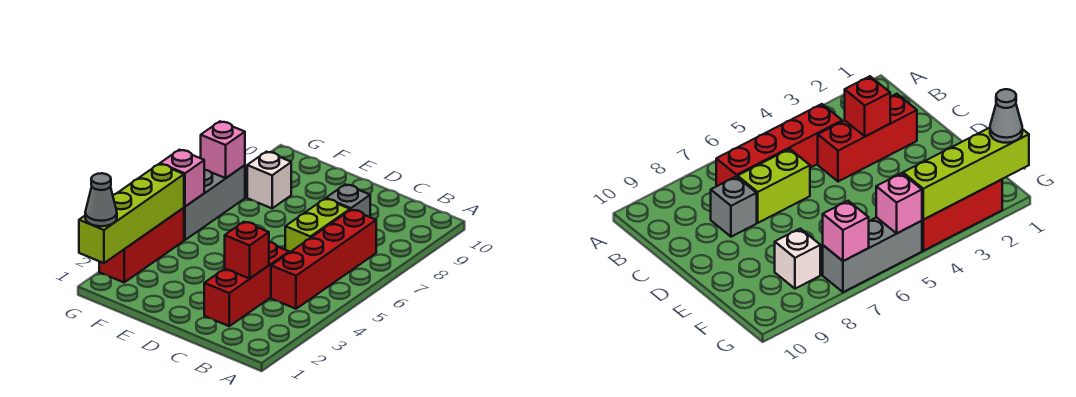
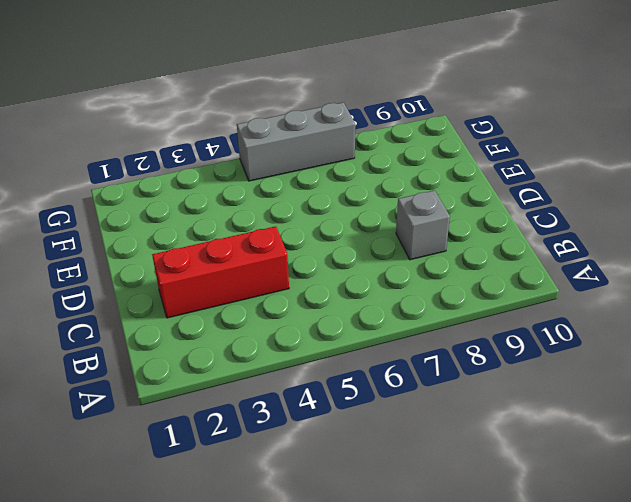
none -> red brick B4:B7 level 1
none -> lime brick C6:C7 level 1
none -> white brick F8 level 1

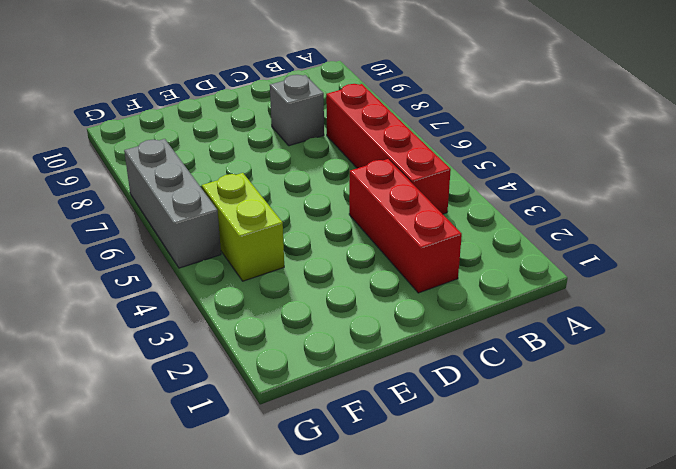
lime brick F4:F5 level 1 -> lime brick C6:C7 level 1
none -> white brick F8 level 1
none -> red brick G2:G4 level 1
none -> red brick C3 level 2

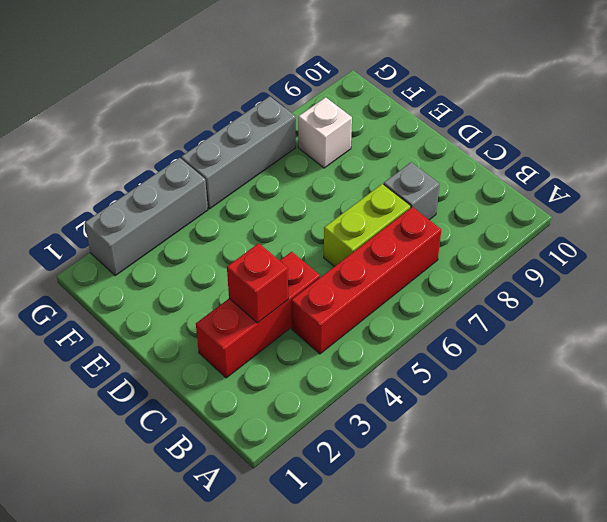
grey brick G2:G4 level 1 -> red brick G2:G4 level 1
none -> lime brick G1:G4 level 2
none -> pink brick G5 level 2
none -> pink brick G7 level 2

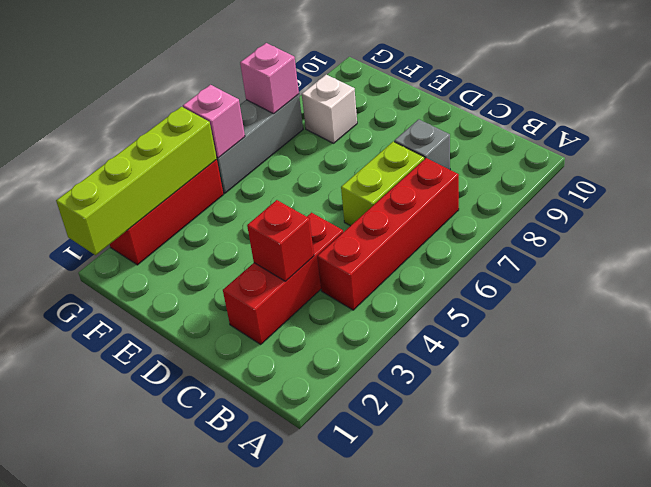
none -> grey cone G1 level 3

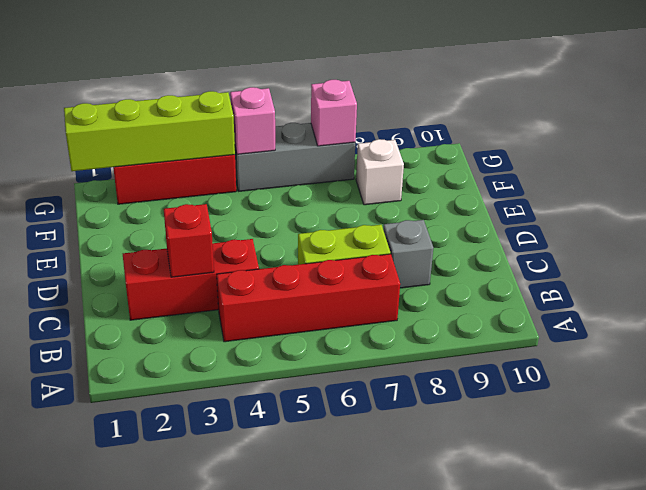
none -> grey cone G1 level 3

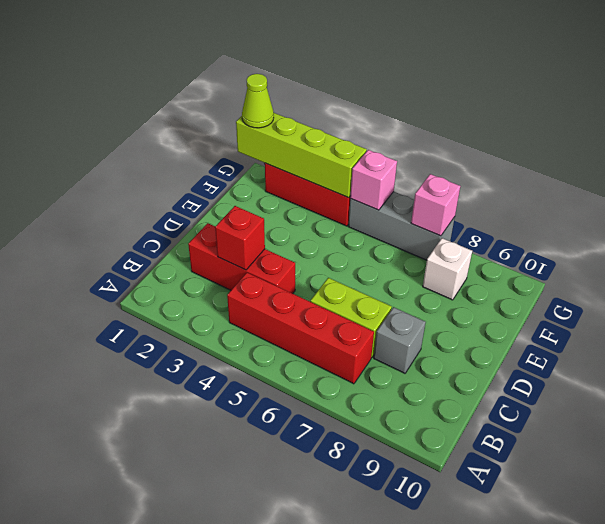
lime cone G1 level 3 -> grey cone G1 level 3

